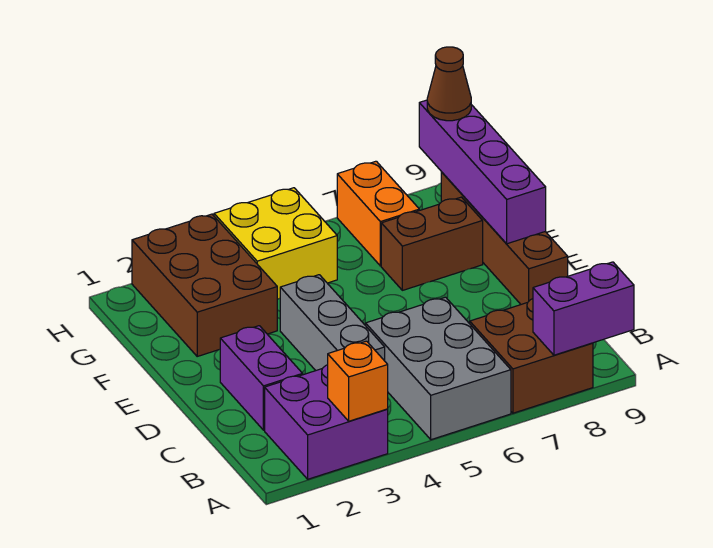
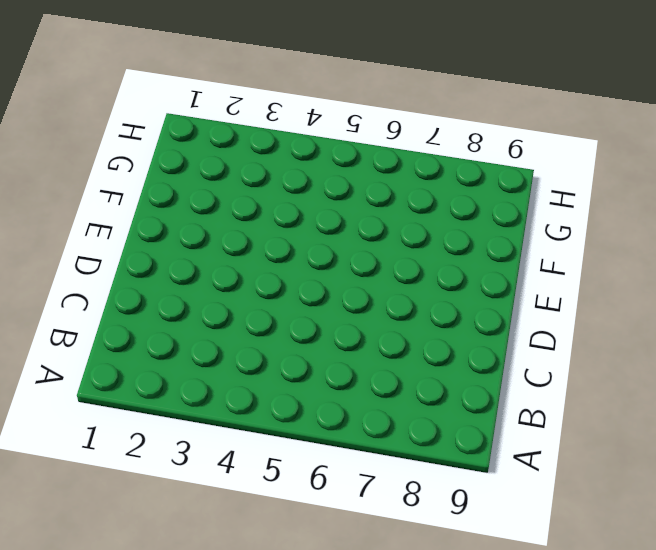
none -> purple brick A2:B3 level 1
none -> grey brick A5:C6 level 1
none -> brown brick A7:B8 level 1

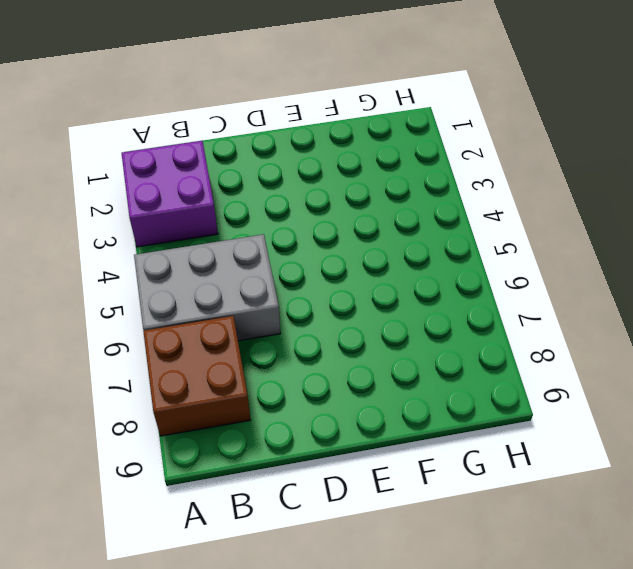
none -> purple brick C2:D2 level 1
none -> grey brick C4:E4 level 1
none -> brown brick D9:G9 level 1

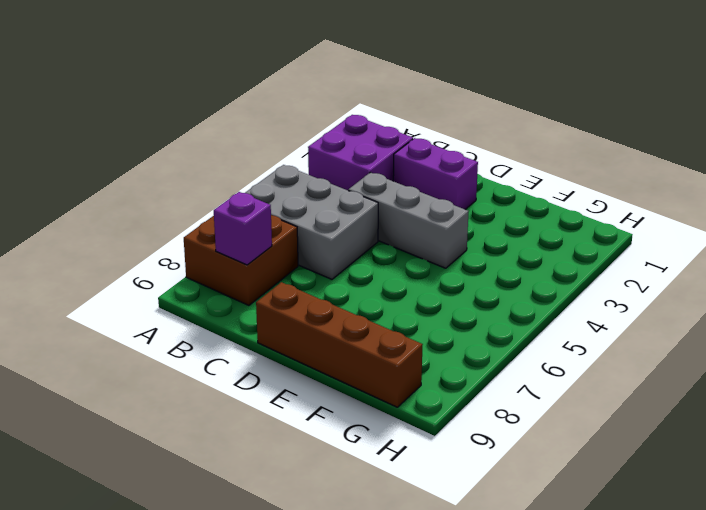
purple brick B8 level 2 -> none
none -> brown brick F2:H3 level 1
none -> brown brick F7:F8 level 1
none -> yellow brick G4:H5 level 1

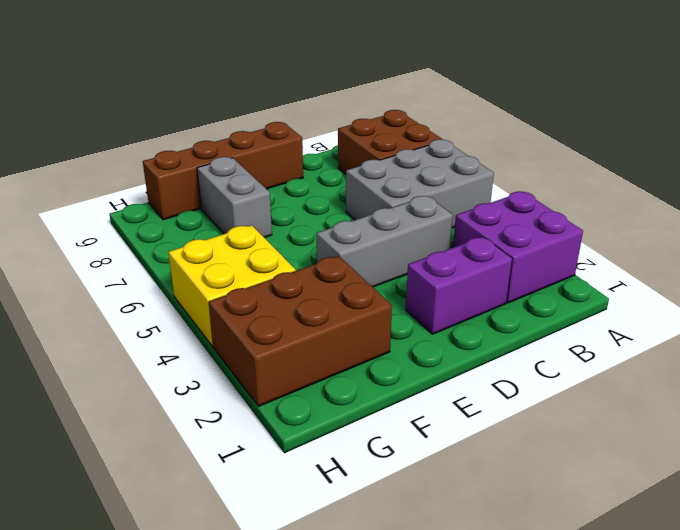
grey brick F7:F8 level 1 -> brown brick F7:F8 level 1
none -> orange brick G7:H7 level 1
none -> orange brick A3 level 2
none -> purple brick A8:A9 level 2

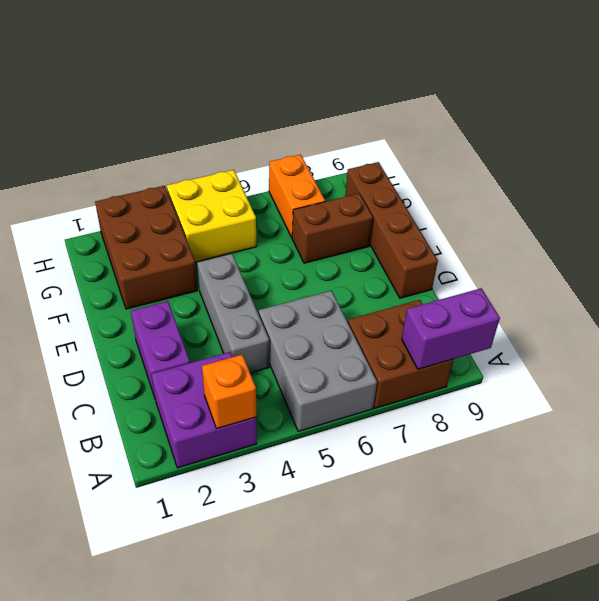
none -> purple brick E9:H9 level 2
none -> brown cone H9 level 3

